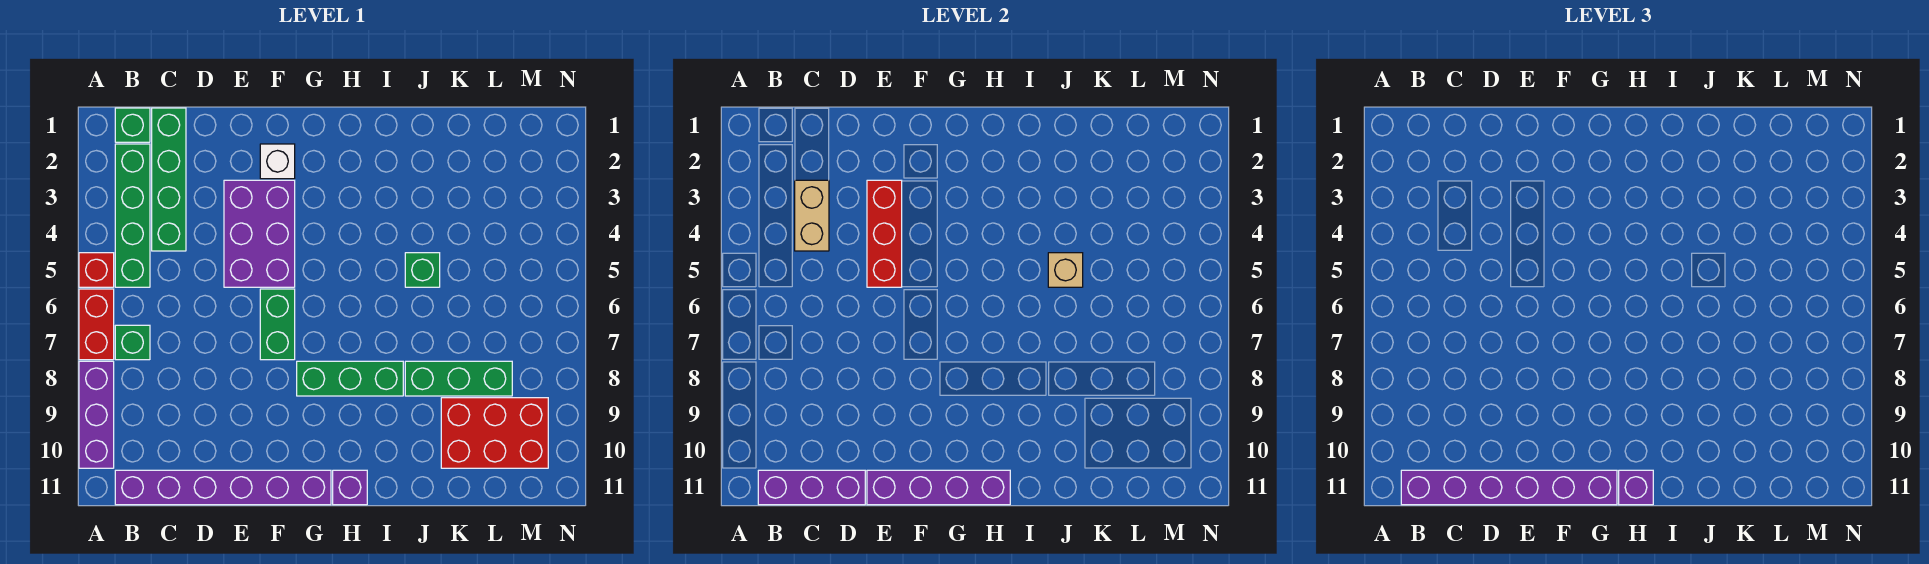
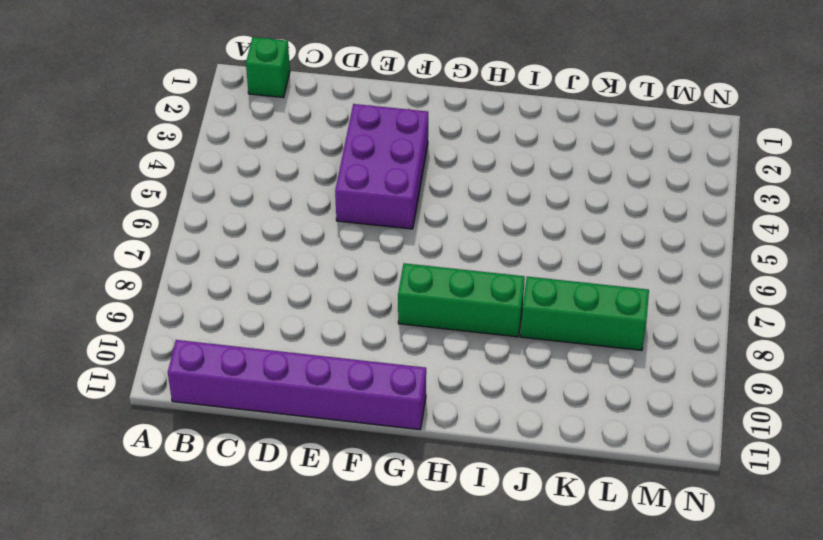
none -> red brick A5 level 1
none -> red brick A6:A7 level 1
none -> purple brick A8:A10 level 1

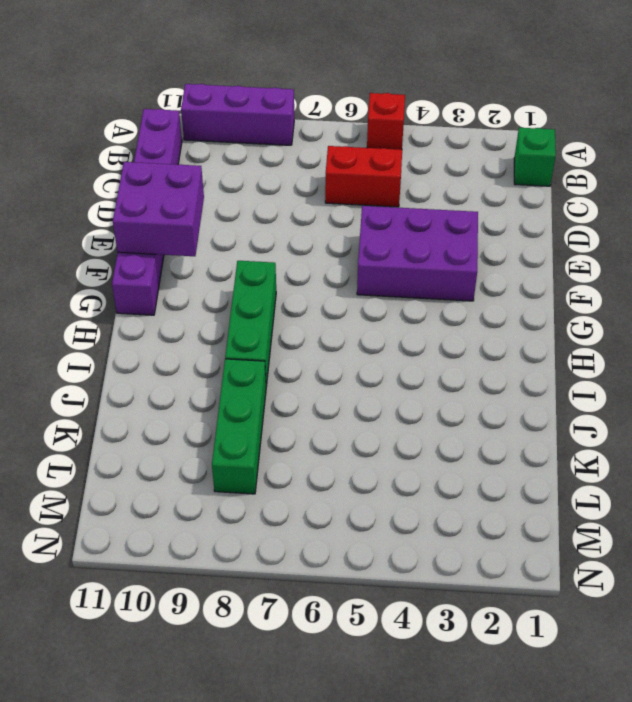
red brick C5:C6 level 1 -> red brick A6:A7 level 1
purple brick E10:F11 level 2 -> purple brick E11:H11 level 2
none -> green brick B2:B5 level 1
none -> green brick B7 level 1
none -> green brick C1:C4 level 1

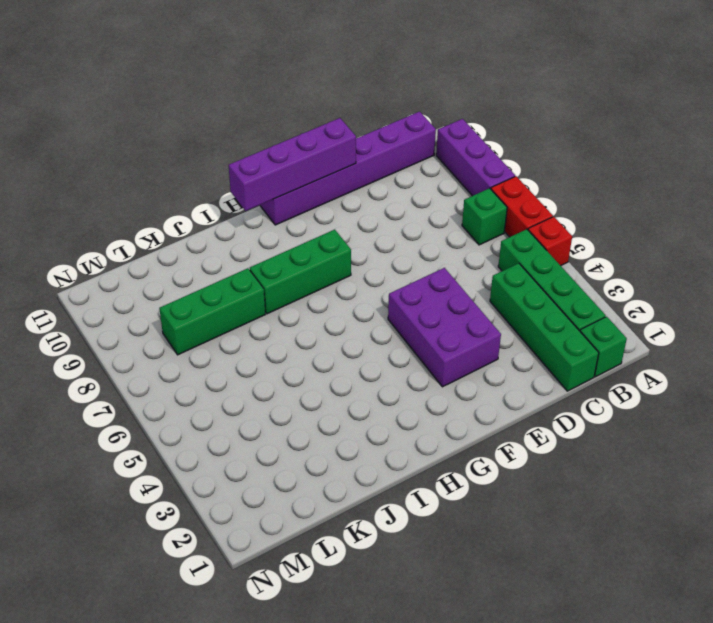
none -> white brick F2 level 1
none -> green brick F6:F7 level 1
none -> purple brick H11 level 1

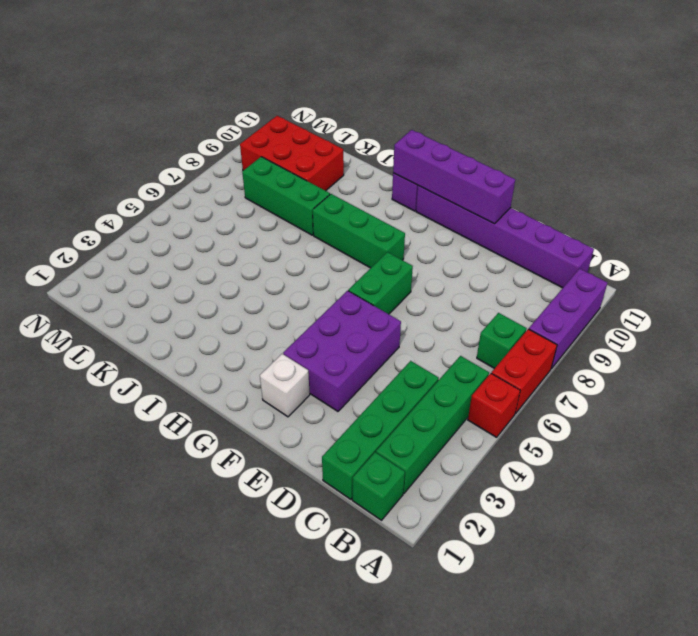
none -> green brick J5 level 1
none -> purple brick B11:D11 level 2
none -> tan brick C3:C4 level 2

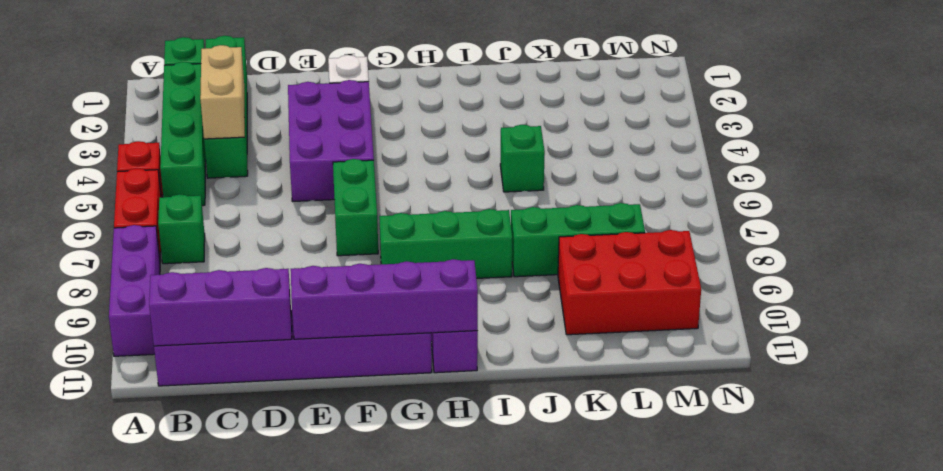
none -> red brick E3:E5 level 2
none -> tan brick J5 level 2
none -> purple brick B11:G11 level 3

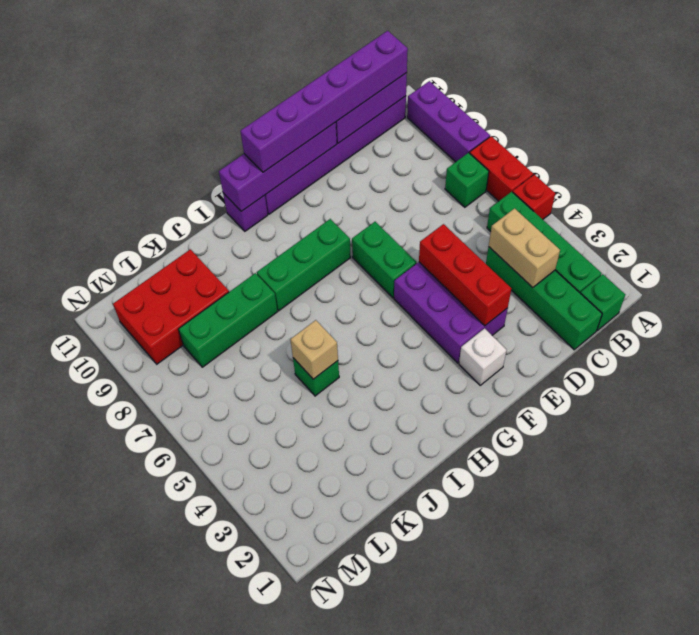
none -> purple brick H11 level 3

